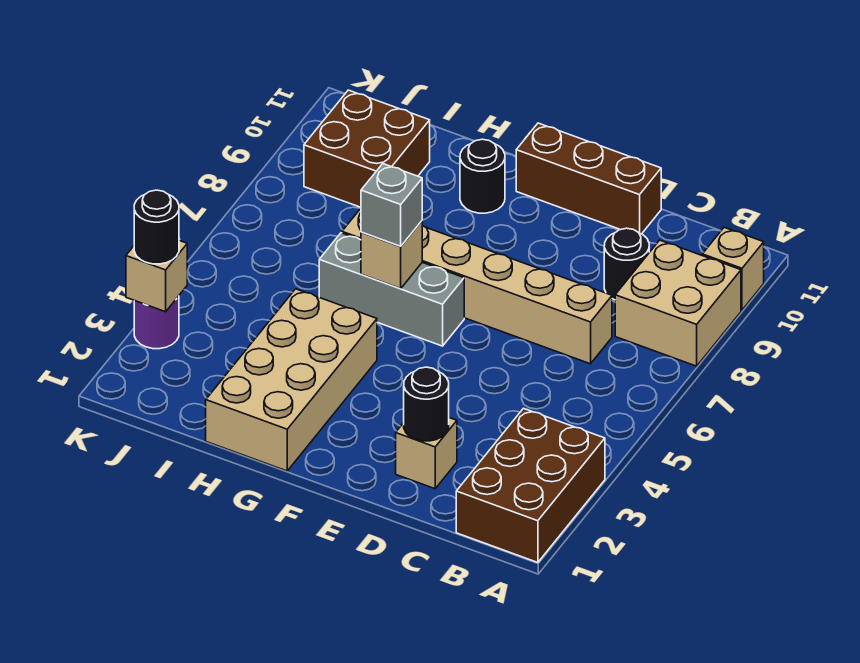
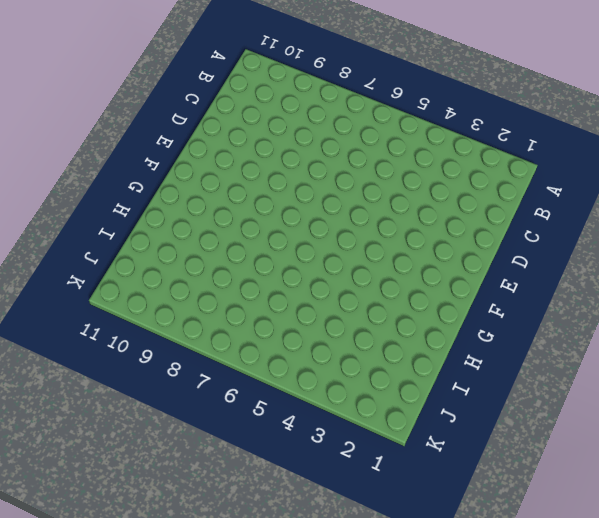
none -> brown brick A1:B3 level 1
none -> tan brick A8:B9 level 1
none -> tan brick A10 level 1

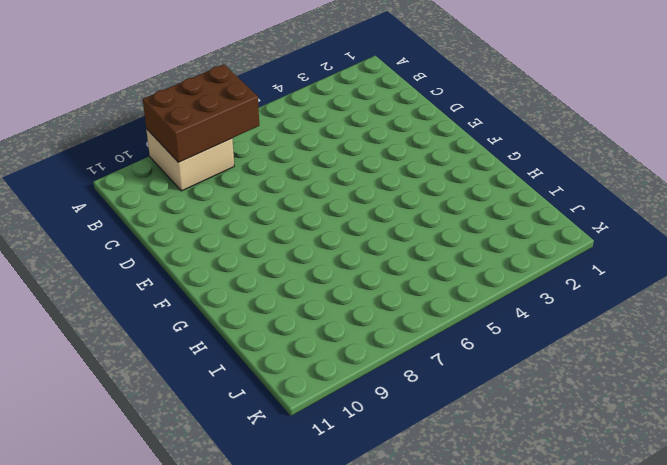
brown brick A7:B9 level 2 -> brown brick A1:B3 level 1
none -> tan brick A10 level 1
none -> tan brick C7:H7 level 1
none -> black round brick C9 level 1

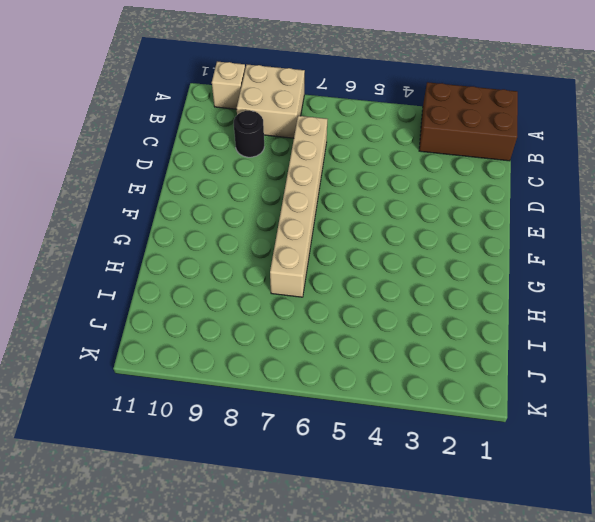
none -> tan brick D2 level 1
none -> brown brick D11:F11 level 1
none -> grey brick F6:H6 level 1

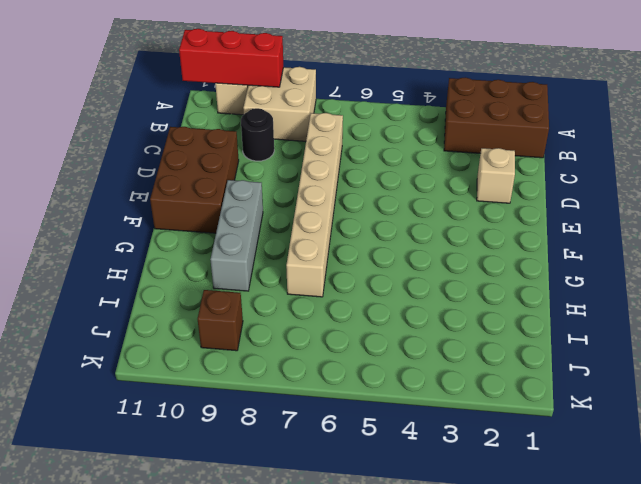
red brick A9:A11 level 2 -> none
brown brick D10:F11 level 1 -> brown brick D11:F11 level 1
grey brick F9:H9 level 1 -> grey brick F6:H6 level 1
brown brick J9 level 1 -> brown brick I9:J10 level 1
none -> tan brick G1:H4 level 1
none -> black round brick G10 level 1
none -> purple round brick K3 level 1

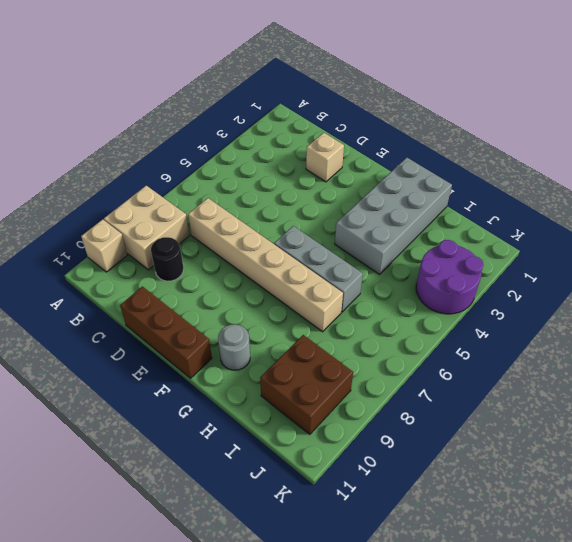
grey brick G1:H4 level 1 -> tan brick G1:H4 level 1
grey round brick G10 level 1 -> black round brick G10 level 1
purple round brick J3:K4 level 1 -> purple round brick K3 level 1
none -> brown brick A1:B3 level 1
none -> black round brick D2 level 2
none -> tan brick G6 level 2

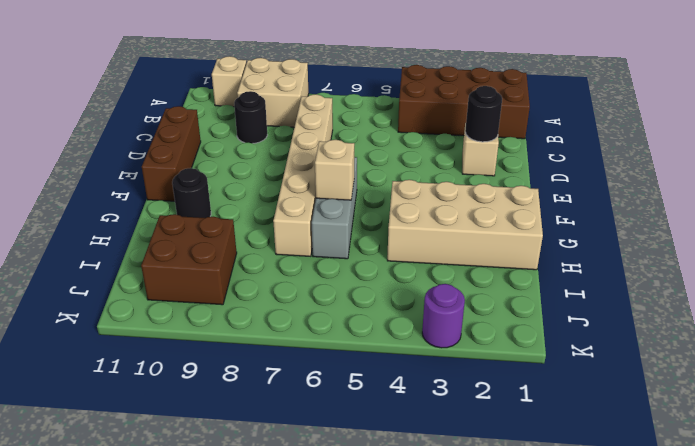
brown brick A1:B4 level 1 -> brown brick A1:B3 level 1
none -> tan brick K3 level 2
none -> grey brick G6 level 3
none -> black round brick K3 level 3

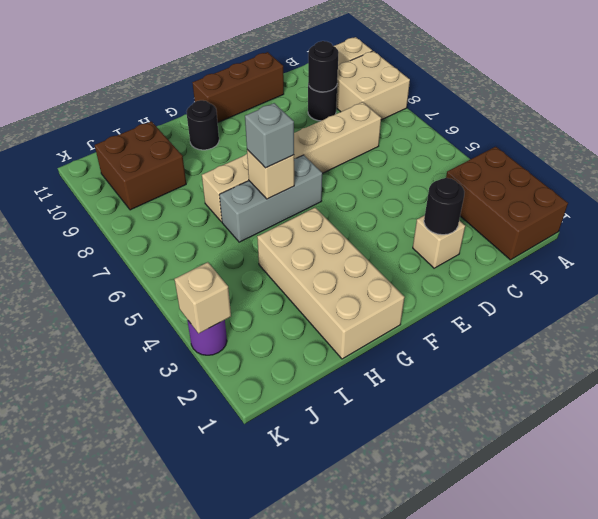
black round brick C9 level 2 -> black round brick K3 level 3

